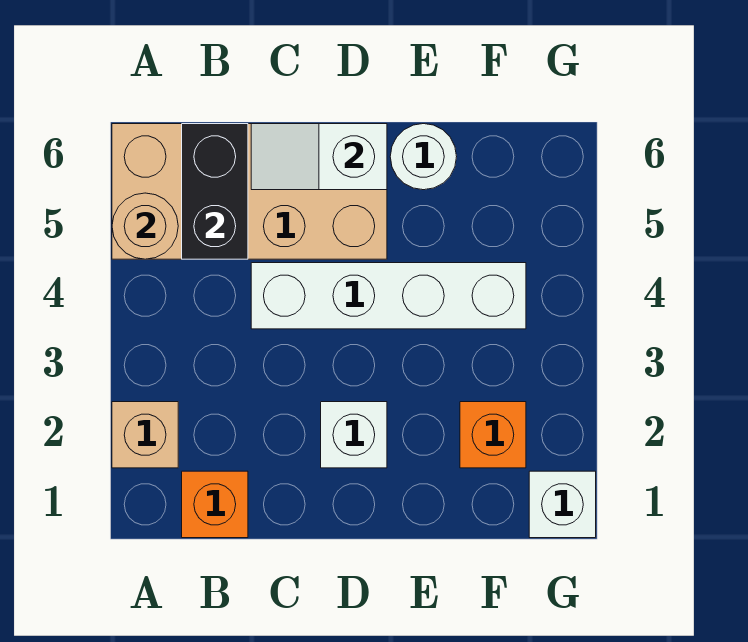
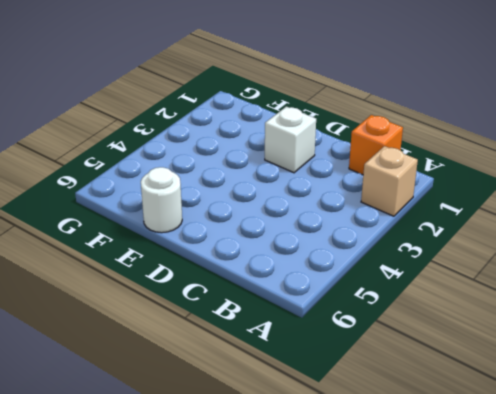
none -> tan brick A5:D6 level 1
none -> white brick C4:F4 level 1

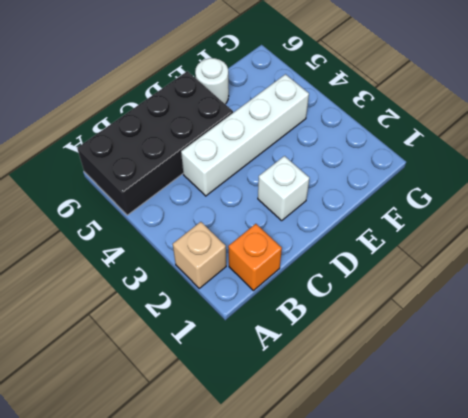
black brick A5:D6 level 1 -> tan brick A5:D6 level 1
none -> orange brick F2 level 1
none -> white brick G1 level 1

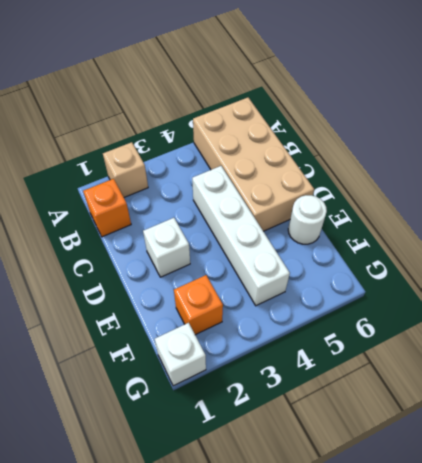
none -> tan round brick A5 level 2
none -> black brick B5:B6 level 2

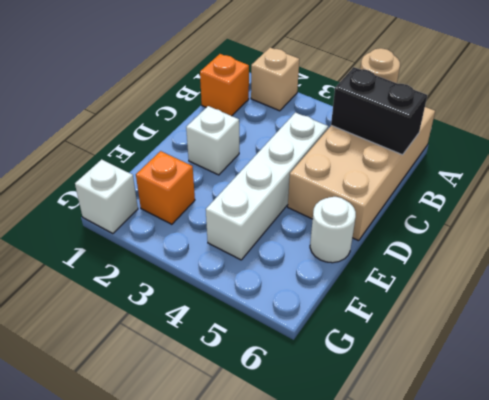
none -> white slope C6:D6 level 2 top D

